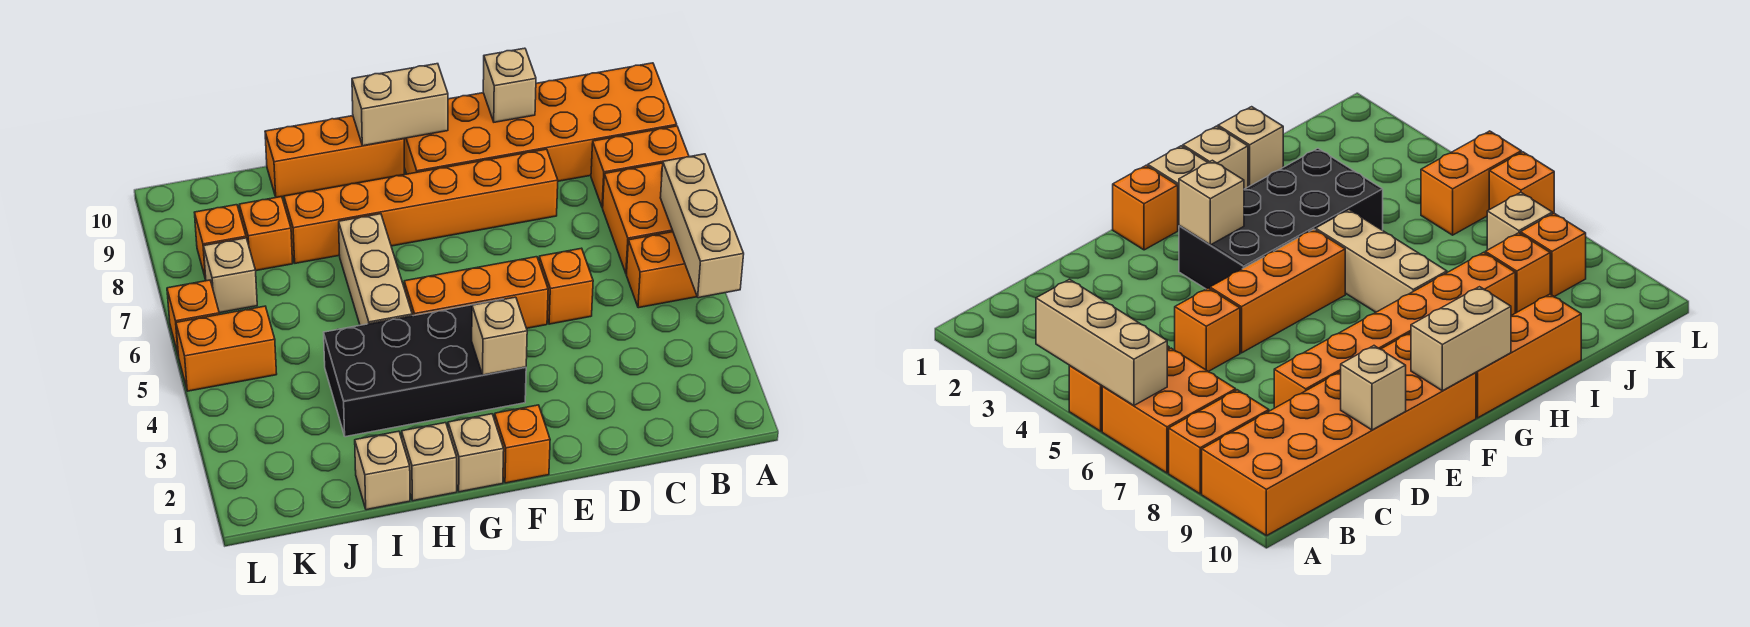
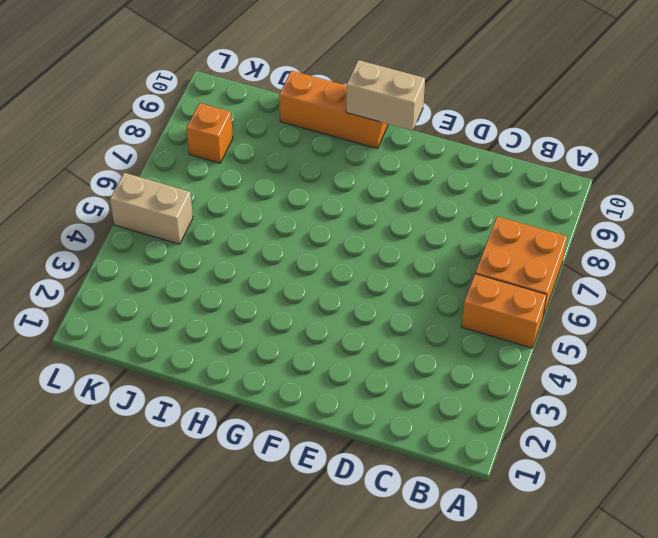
tan brick K5:L5 level 1 -> orange brick K5:L5 level 1
none -> orange brick A8:B8 level 1
none -> orange brick A9:F10 level 1
none -> orange brick D5 level 1

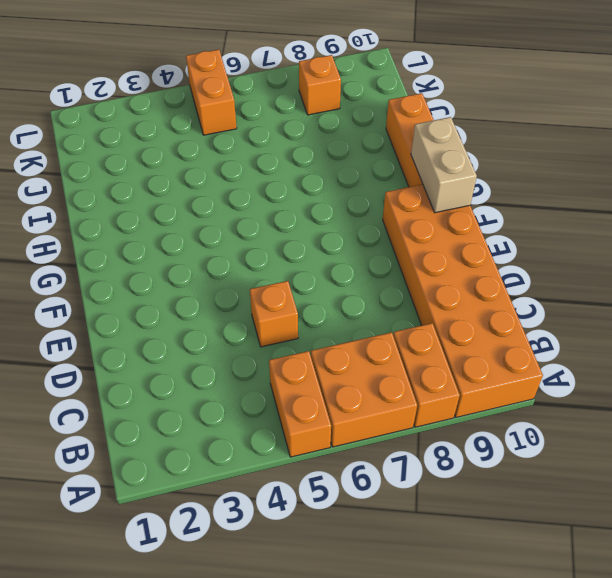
none -> orange brick D8:I8 level 1
none -> orange brick E5:G5 level 1
none -> orange brick F1 level 1

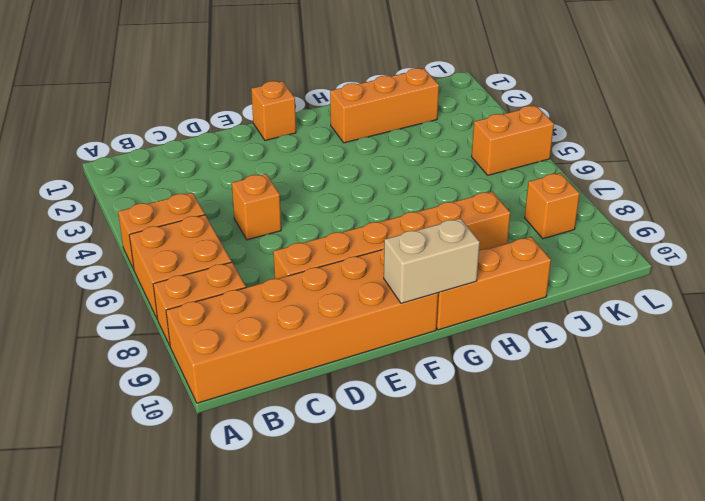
orange brick H2:J2 level 1 -> orange brick E5:G5 level 1
none -> black brick F3:I4 level 1
none -> tan brick G1 level 1
none -> tan brick H1 level 1

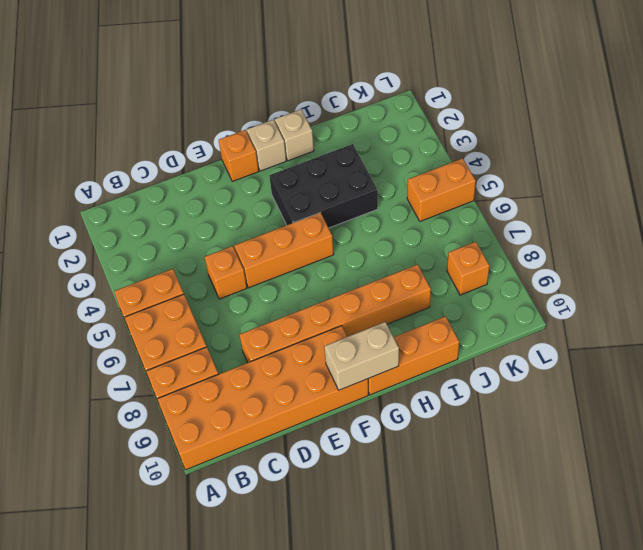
black brick G3:I4 level 1 -> black brick F3:I4 level 1
none -> tan brick H5:H7 level 1
none -> tan brick I1 level 1
none -> orange brick J8 level 1

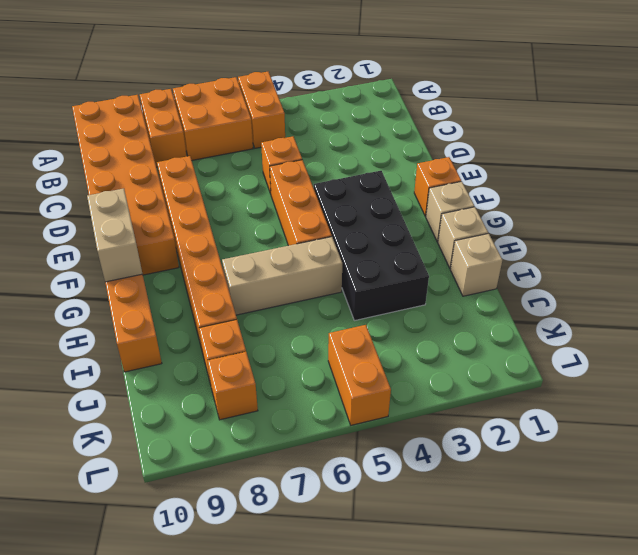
none -> tan brick K7 level 1
none -> orange brick L6 level 1
none -> tan brick A4:A6 level 2

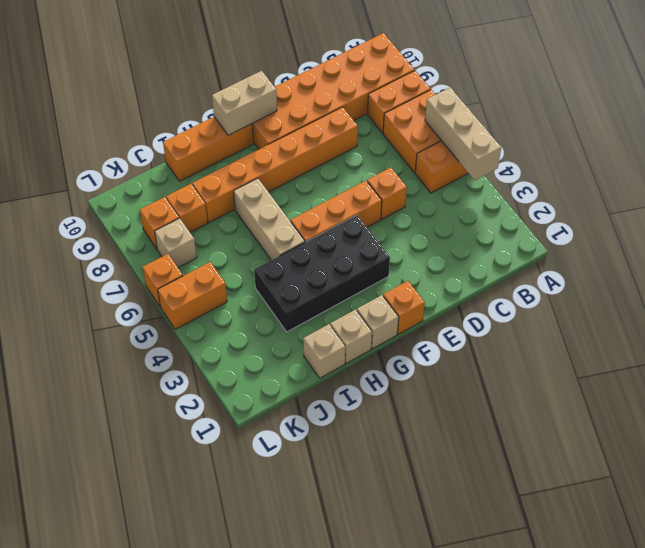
none -> tan brick D10 level 2
none -> tan brick F3 level 2

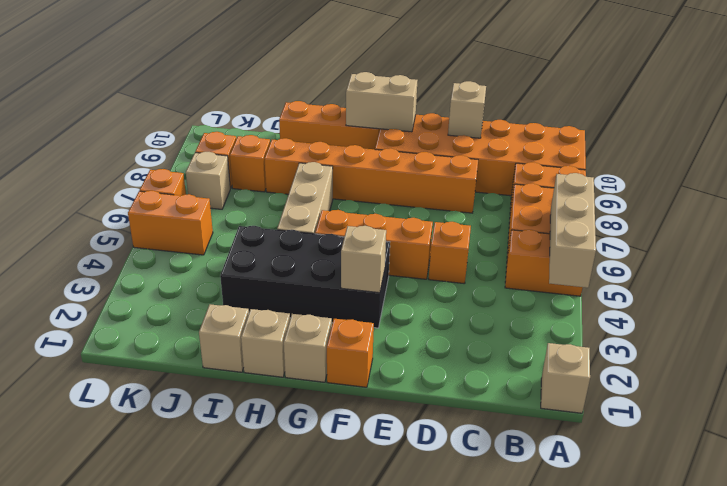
tan brick A1 level 1 -> none

